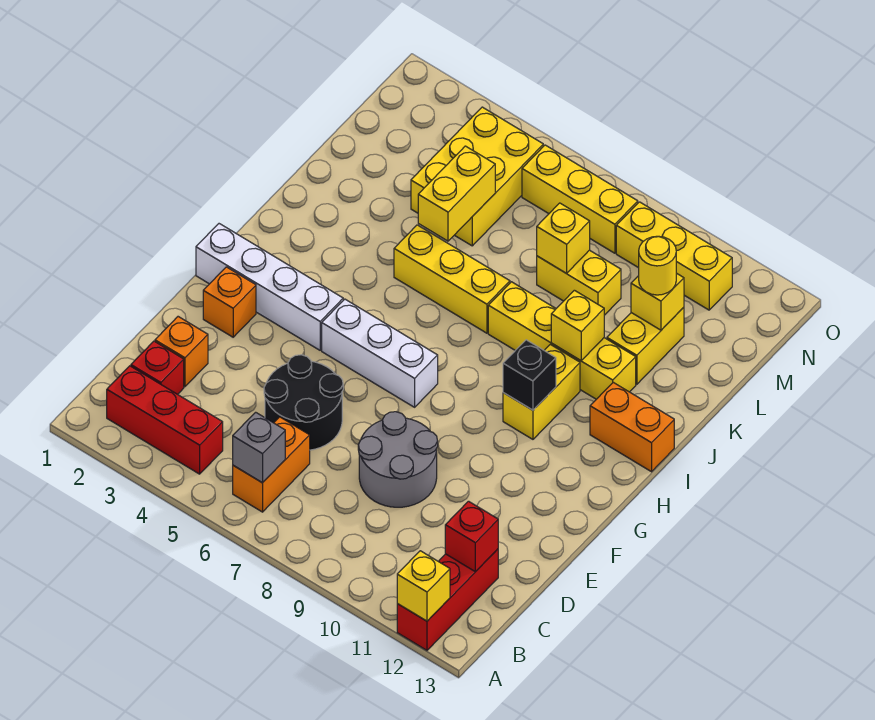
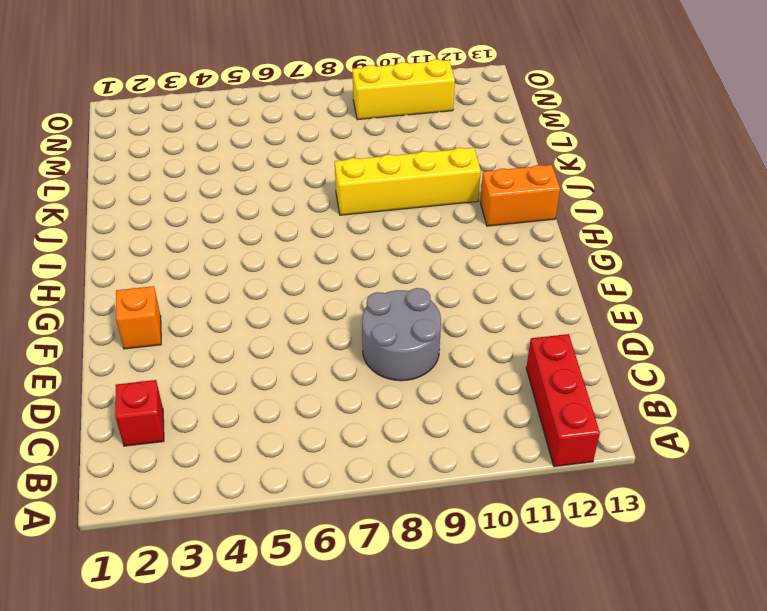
none -> red brick B2:B4 level 1
none -> orange brick B6:C6 level 1
none -> orange brick D2 level 1

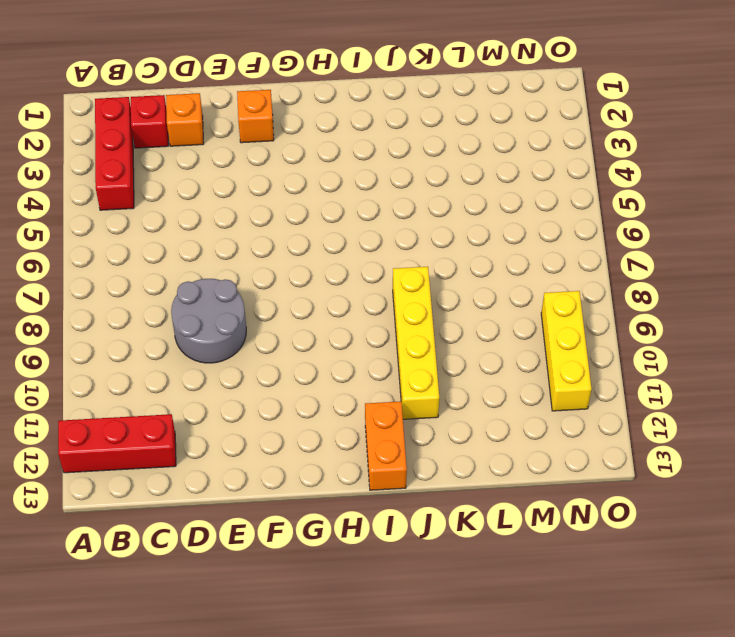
none -> orange brick B6:C6 level 1
none -> black round brick D5:E6 level 1
none -> white brick G1:G4 level 1

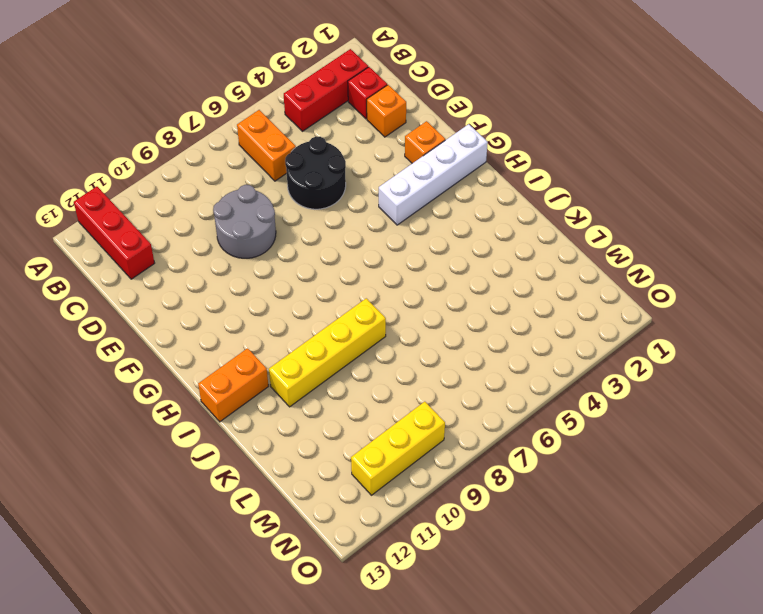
none -> white brick G5:G7 level 1
none -> yellow brick H10:I10 level 1
none -> yellow brick J5:J7 level 1

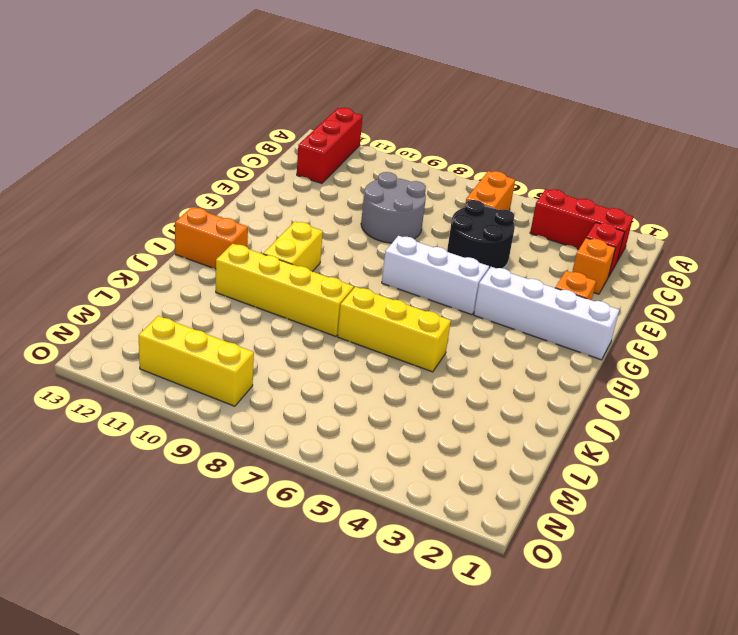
none -> yellow brick K11:L11 level 1
none -> yellow brick L4:N5 level 1
none -> yellow brick L8:L9 level 1

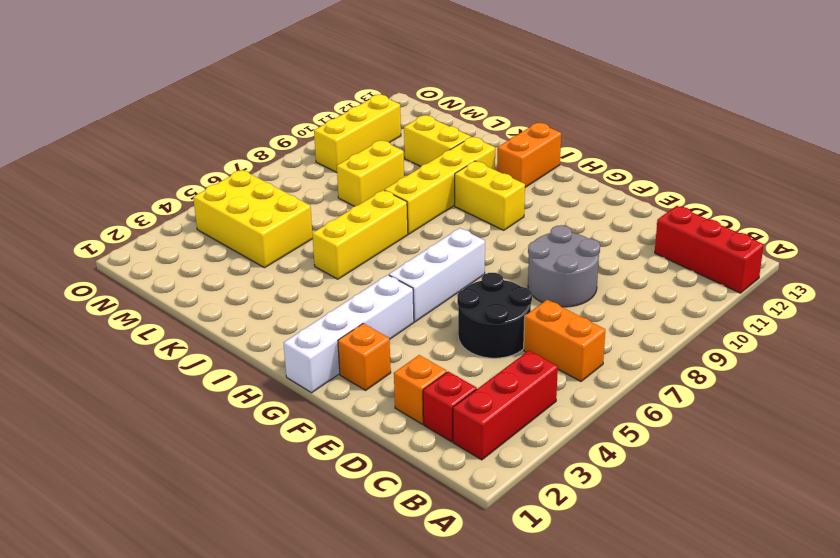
none -> yellow brick N6:N8 level 1
none -> yellow brick A12 level 2
none -> grey brick B6 level 2

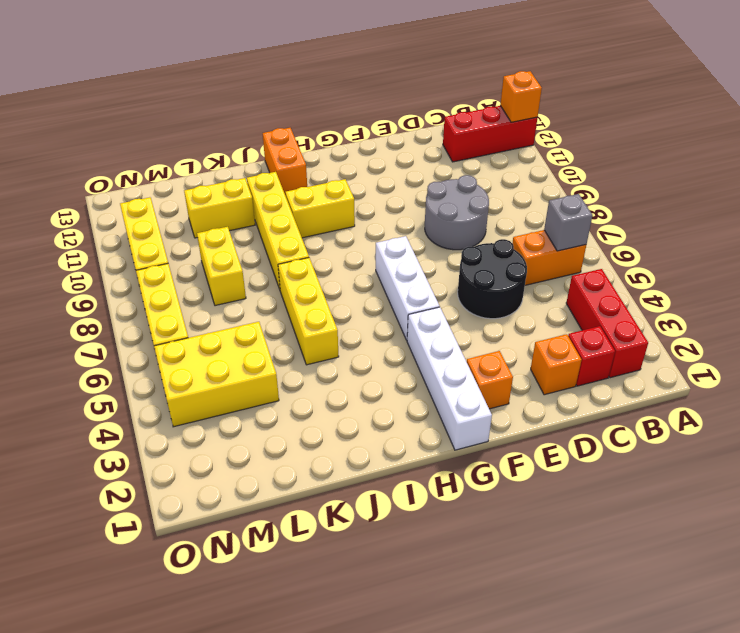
orange brick A12 level 2 -> yellow brick A12 level 2
none -> red brick C12 level 2
none -> black brick H10 level 2
none -> yellow brick J10 level 2

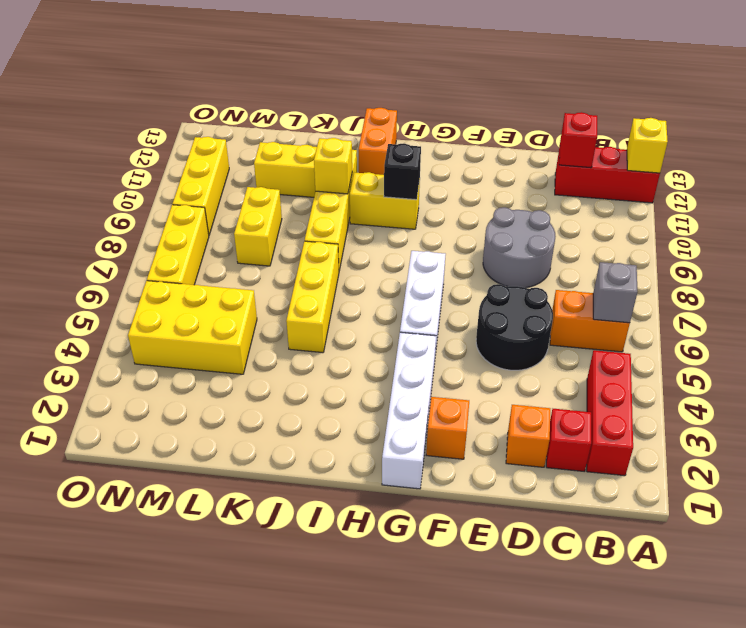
none -> yellow brick K5:L5 level 2
none -> yellow brick L8 level 2
none -> yellow brick L11 level 2

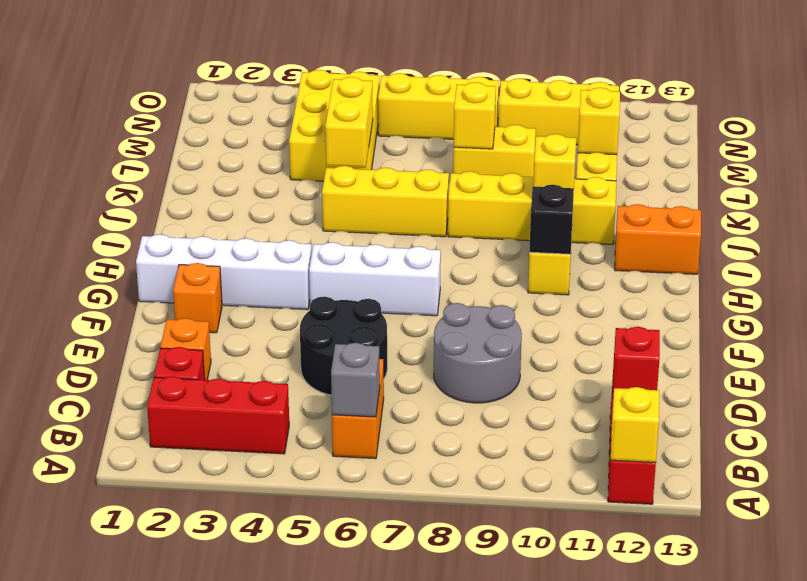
none -> yellow round brick L11 level 3

